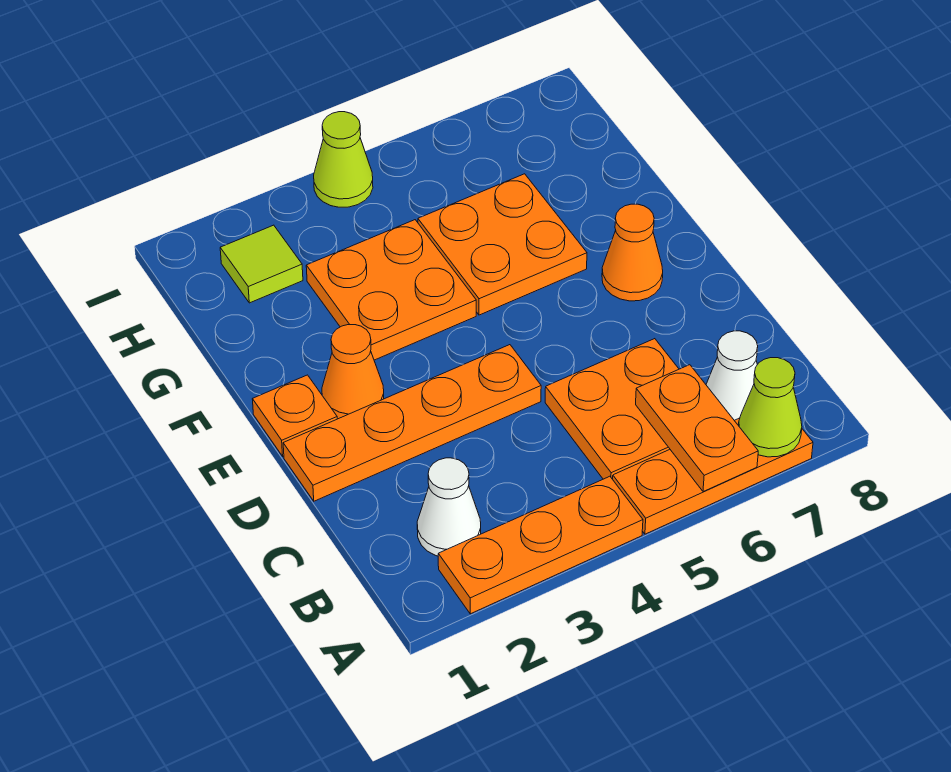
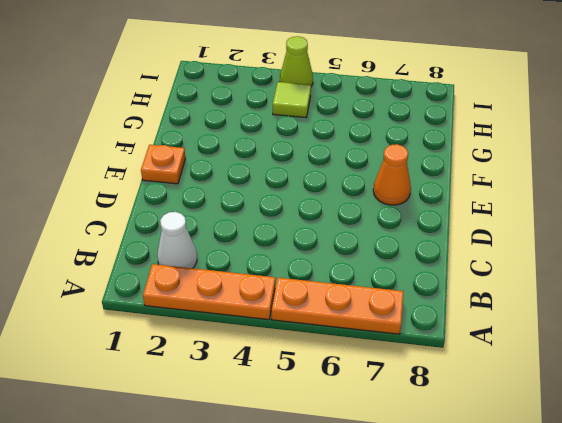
lime tile H4 level 1 -> lime tile H2 level 1
none -> orange plate B5:C6 level 1
none -> white cone B7 level 1
none -> orange plate D1:D4 level 1

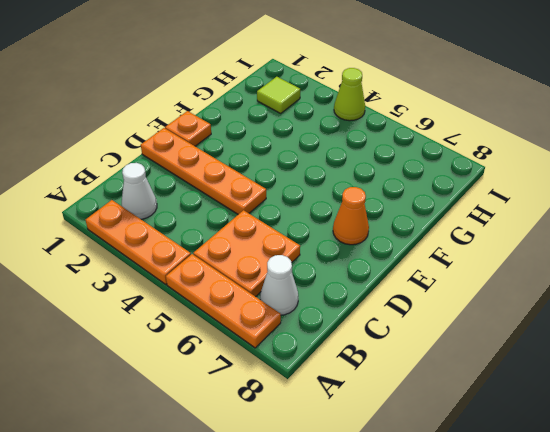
none -> orange cone E2 level 1
none -> orange plate F3:G4 level 1
none -> orange plate F5:G6 level 1

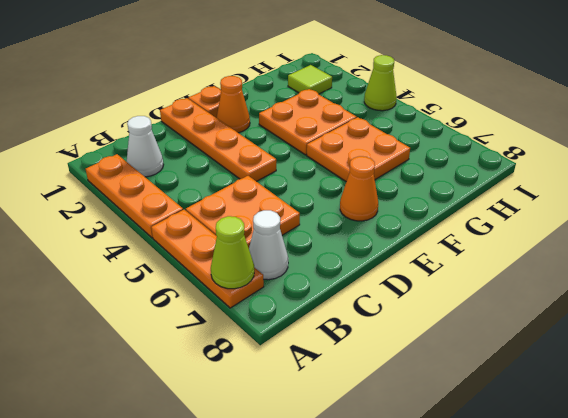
none -> orange plate A6:B6 level 2

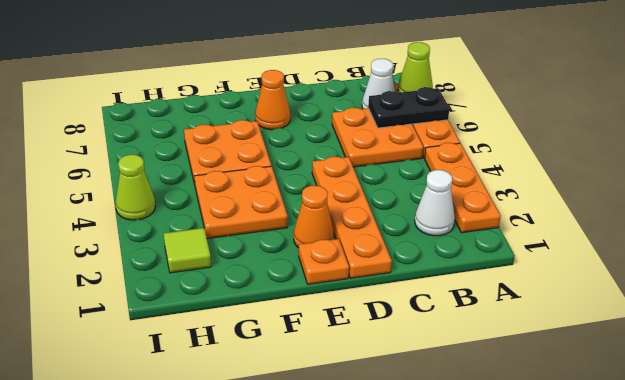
black plate A6:B6 level 2 -> orange plate A6:B6 level 2

